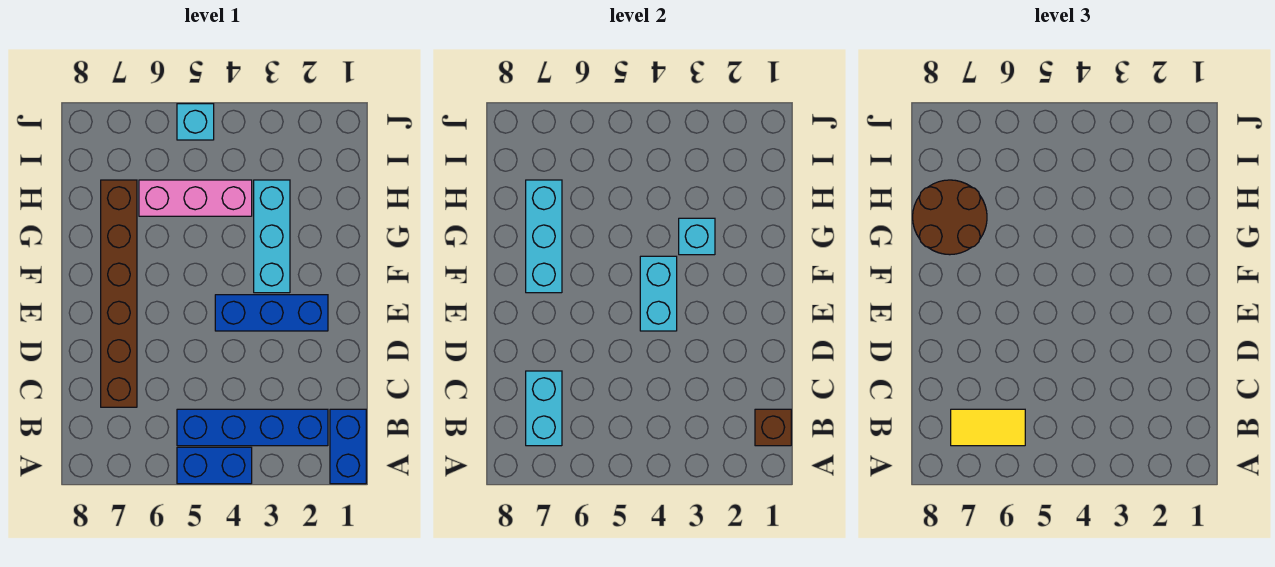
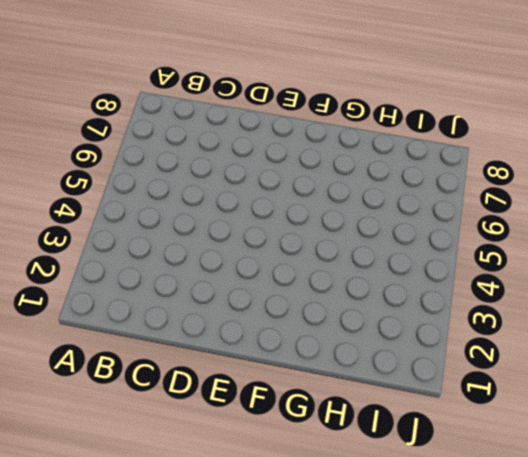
none -> blue brick A1:B1 level 1
none -> blue brick A4:A5 level 1
none -> blue brick B2:B5 level 1

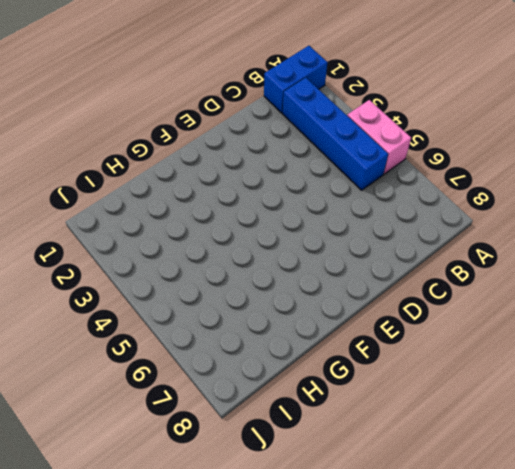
pink brick A4:A5 level 1 -> blue brick A4:A5 level 1
none -> brown brick C7:H7 level 1
none -> blue brick E2:E4 level 1
none -> cyan brick F3:H3 level 1

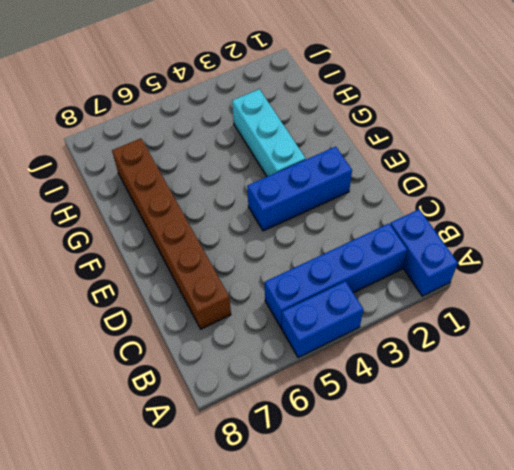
none -> pink brick H4:H6 level 1
none -> cyan brick J5 level 1
none -> brown brick B1 level 2

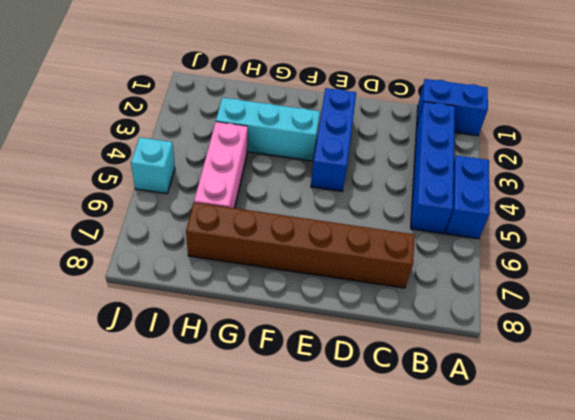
none -> brown brick B1 level 2
none -> cyan brick B7:C7 level 2
none -> cyan brick E4:F4 level 2

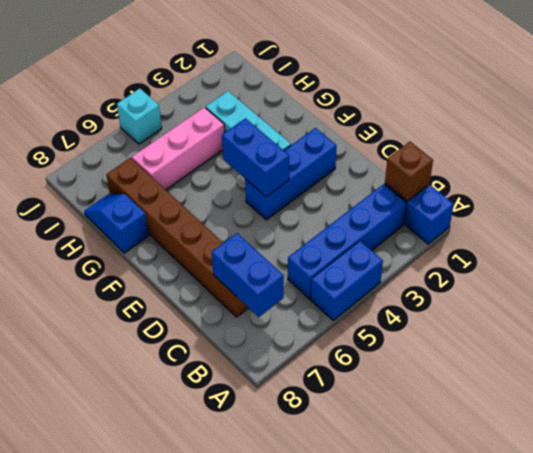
blue brick B7:C7 level 2 -> cyan brick B7:C7 level 2
blue brick E4:F4 level 2 -> cyan brick E4:F4 level 2
blue slope G8:H8 level 1 top G -> none
none -> cyan brick F7:H7 level 2
none -> cyan brick G3 level 2
none -> yellow tile B6:B7 level 3

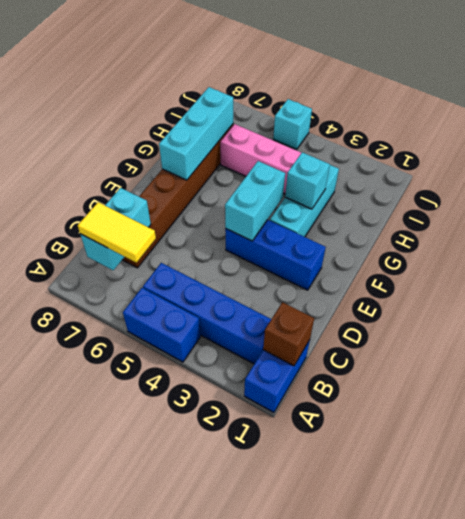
none -> brown round brick G7:H8 level 3

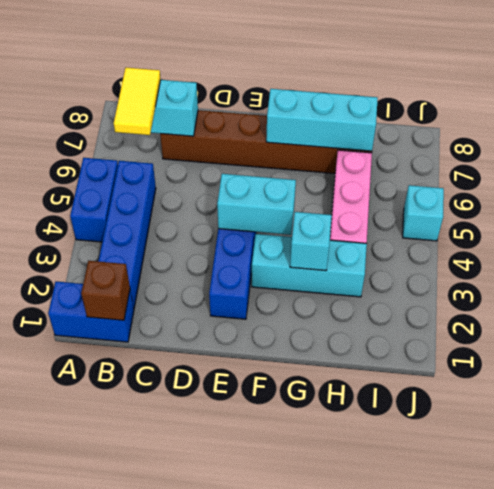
none -> brown round brick G7:H8 level 3

